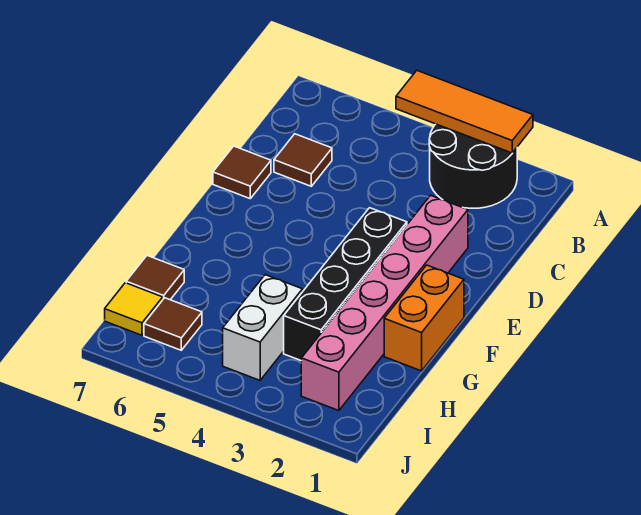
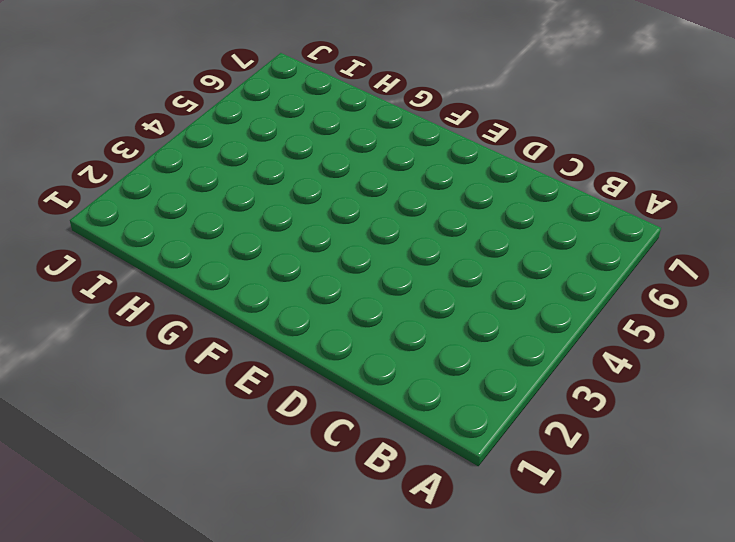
none -> black round brick A2:B3 level 1
none -> brown tile C6 level 1

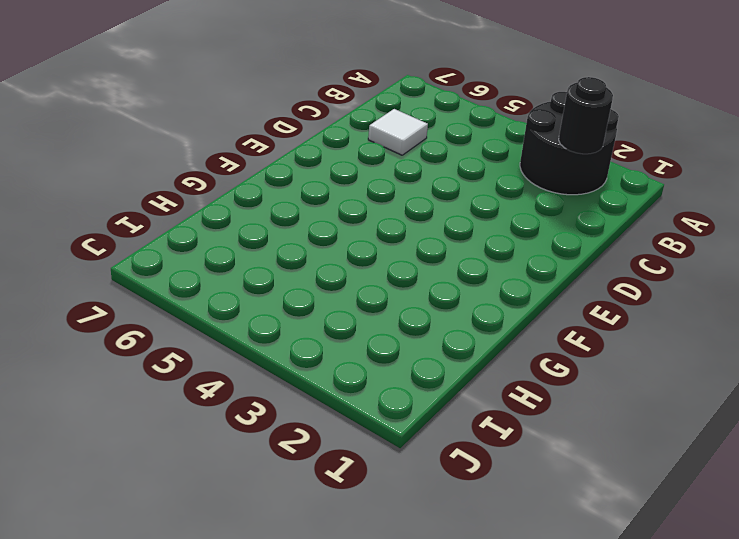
black round brick B2 level 2 -> none
white tile C6 level 1 -> brown tile C6 level 1
none -> pink brick D2:I2 level 1
none -> brown tile D7 level 1

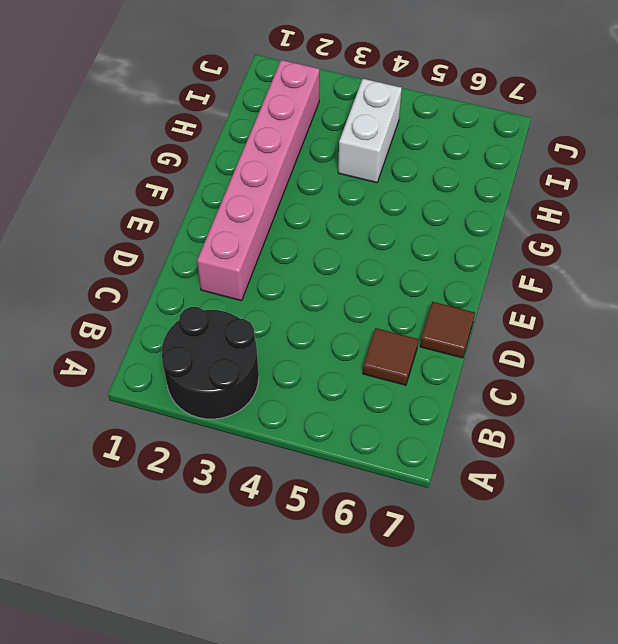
none -> black brick E3:H3 level 1
none -> orange brick F1:G1 level 1

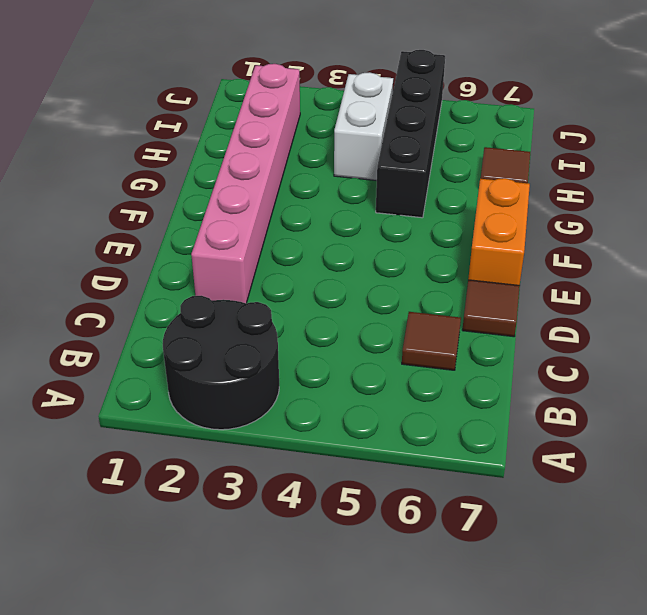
orange brick E7:F7 level 1 -> orange brick F1:G1 level 1
black brick G5:J5 level 1 -> black brick E3:H3 level 1
none -> brown tile I6 level 1
none -> yellow tile I7 level 1

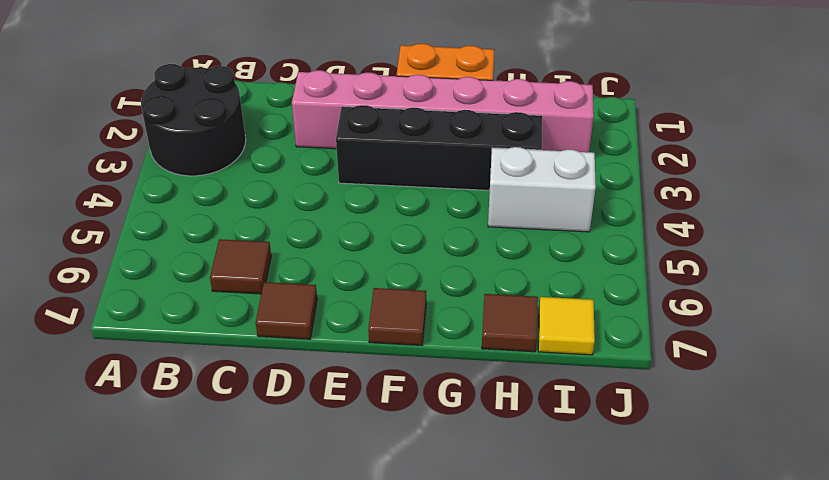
brown tile F7 level 1 -> brown tile I6 level 1
none -> orange tile A2:A4 level 2

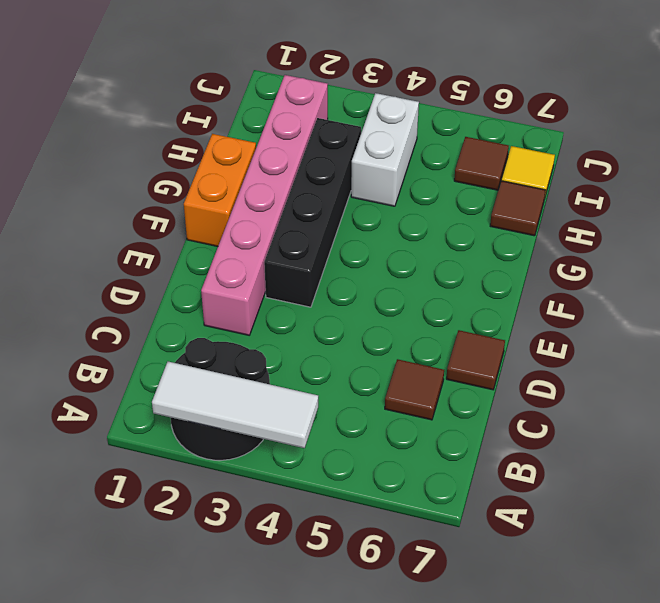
white tile A2:A4 level 2 -> orange tile A2:A4 level 2

